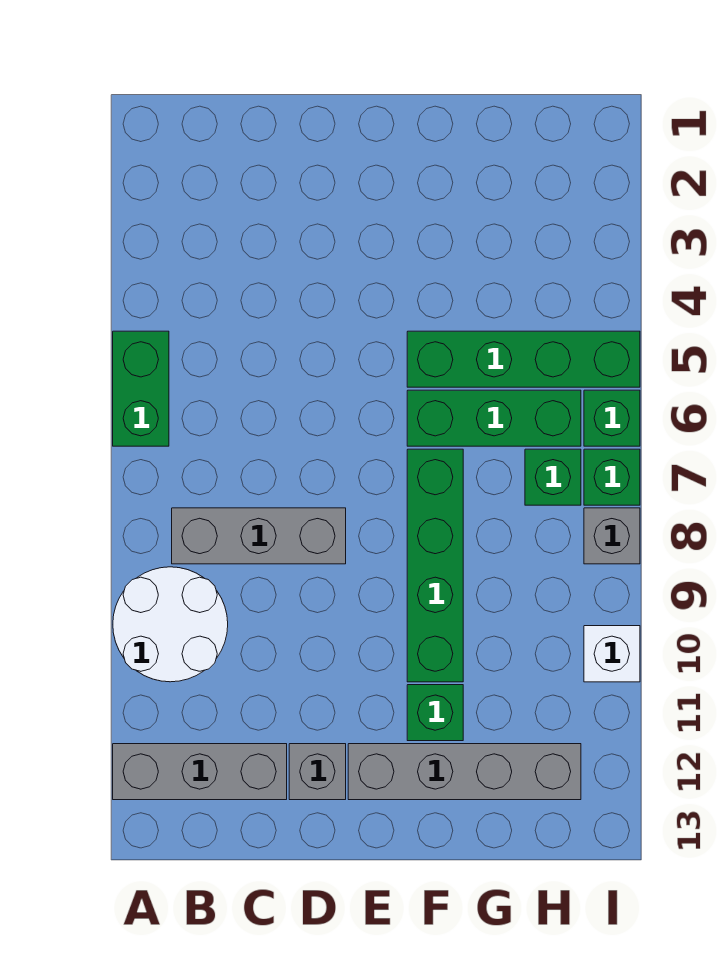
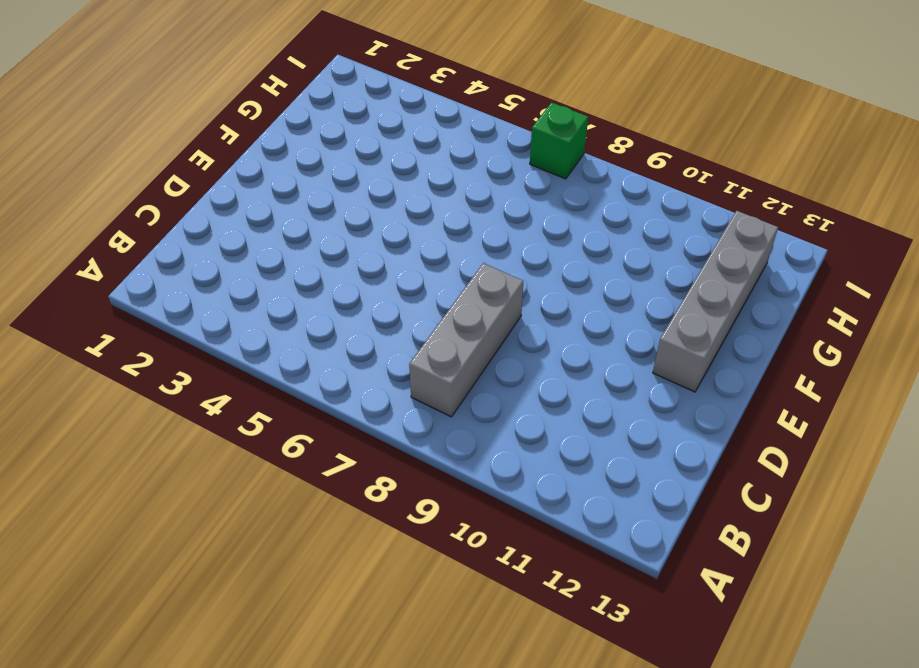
none -> green brick A5:A6 level 1
none -> white round brick A9:B10 level 1
none -> grey brick A12:C12 level 1

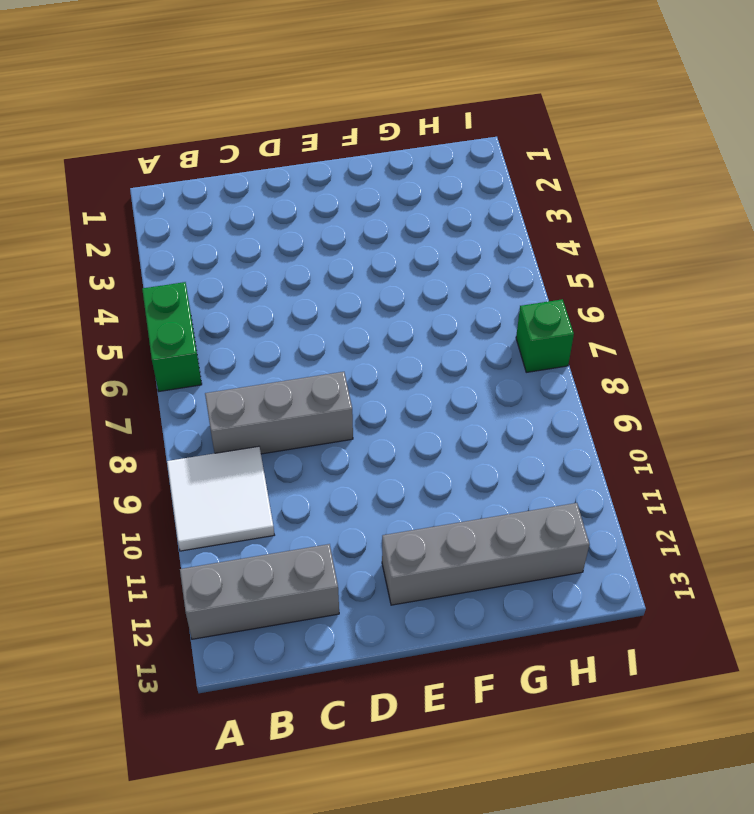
white tile A9:B10 level 1 -> white round brick A9:B10 level 1
none -> grey brick D12 level 1
none -> green brick F5:I5 level 1
none -> green brick F6:H6 level 1

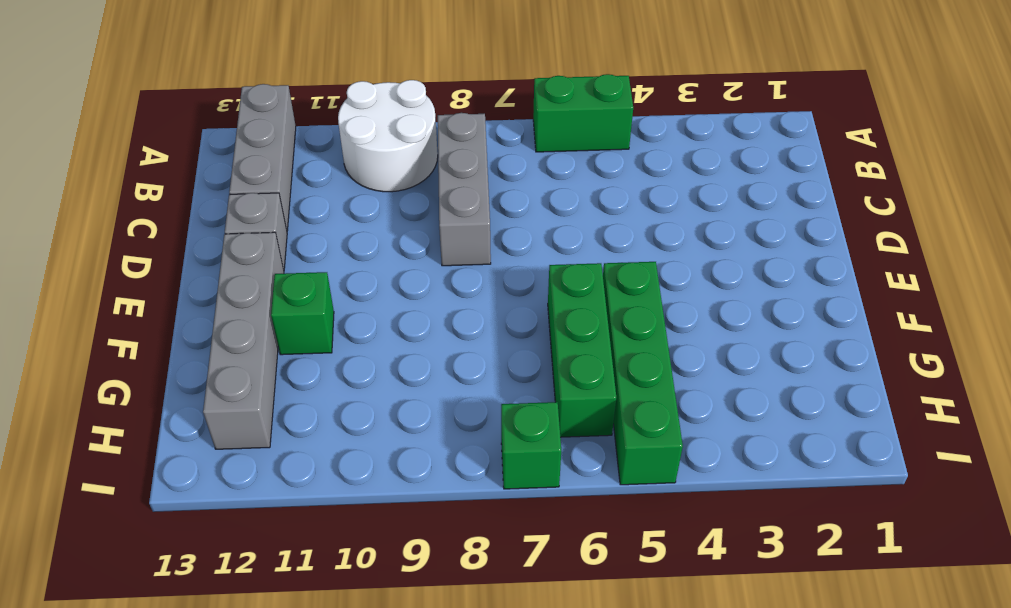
none -> green brick F7:F10 level 1
none -> green brick H7 level 1
none -> green brick I6 level 1

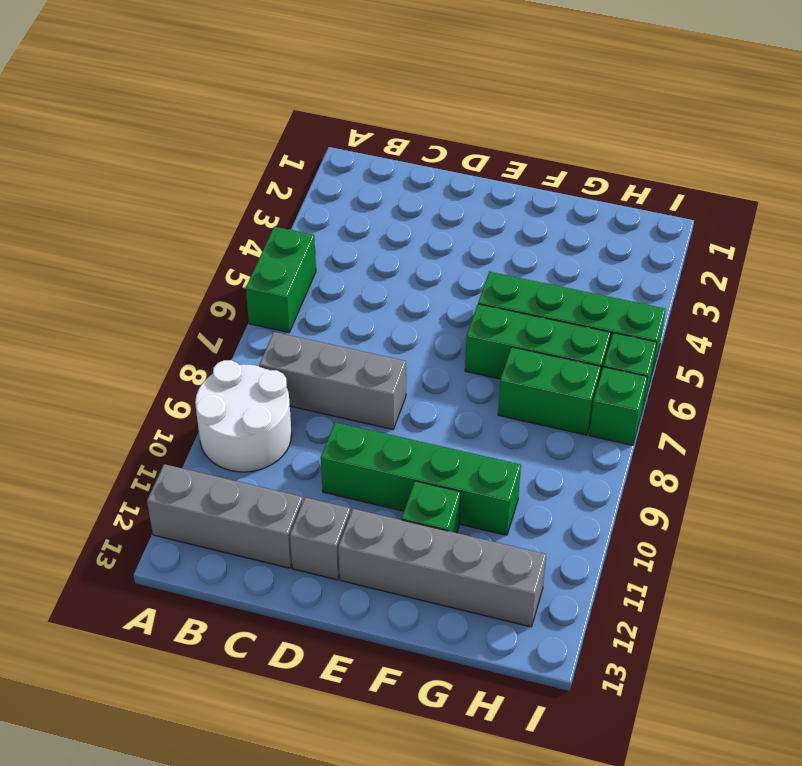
green brick D10:G10 level 1 -> green brick F7:F10 level 1
green brick G7:H7 level 1 -> green brick H7 level 1
none -> grey brick I8 level 1
none -> white brick I10 level 1

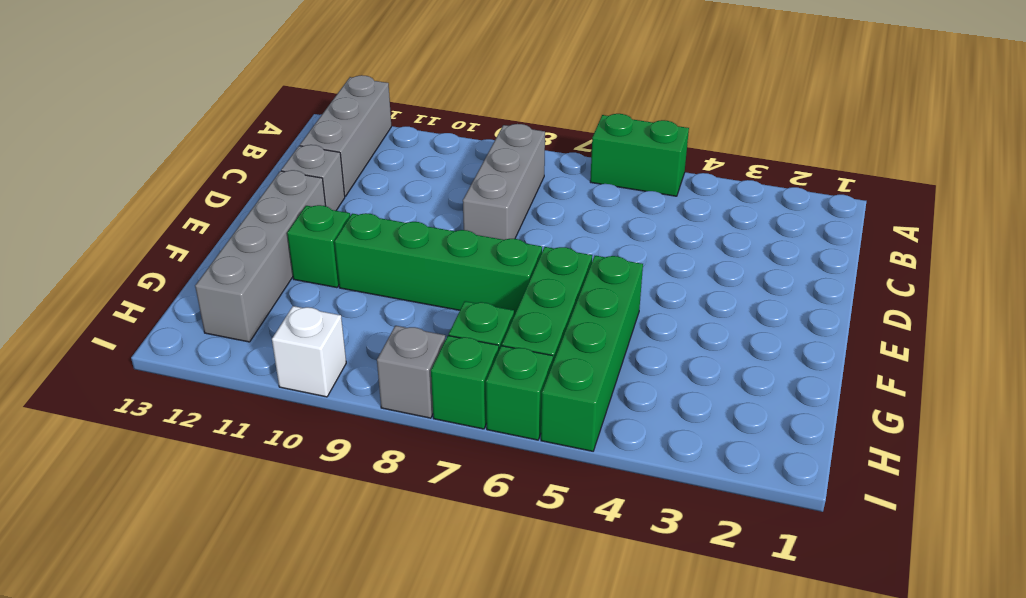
none -> white round brick A9:B10 level 1

